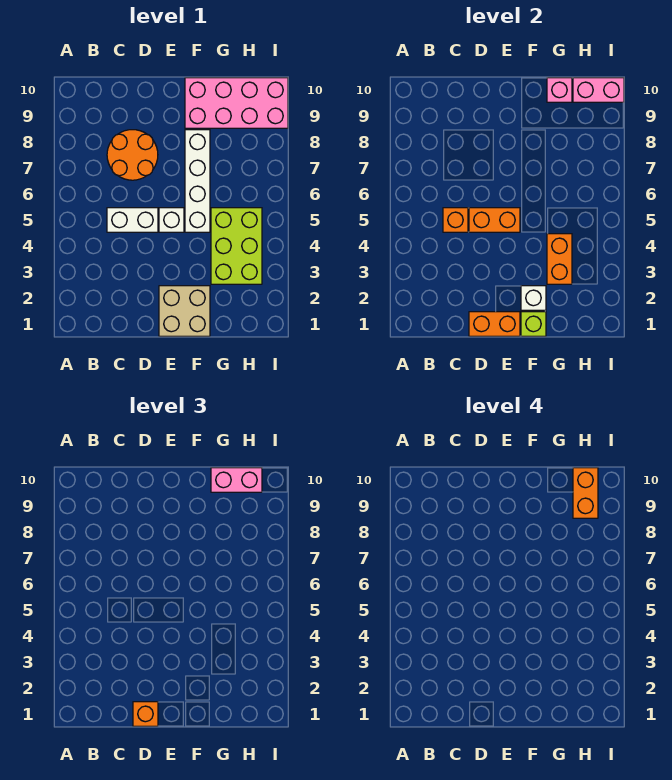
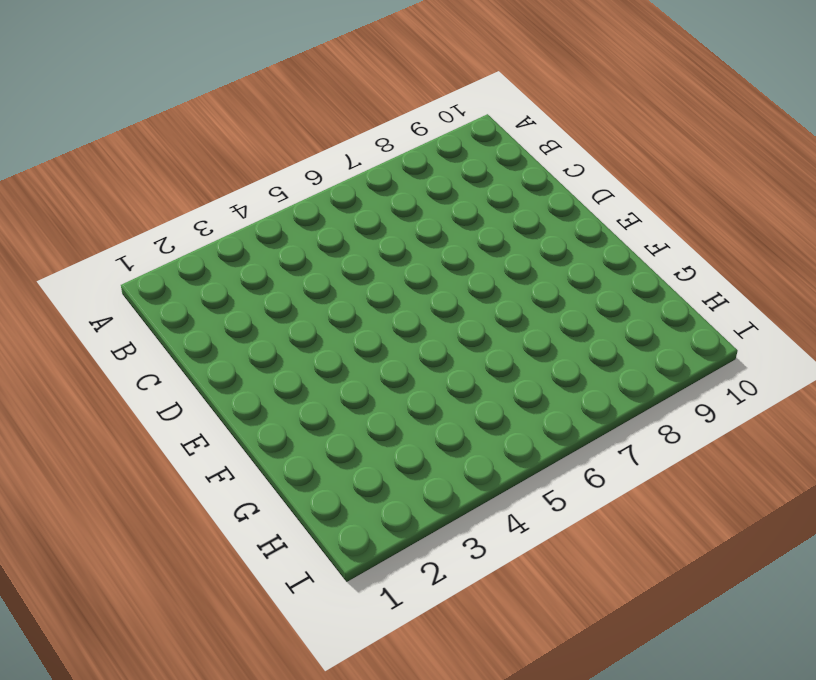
none -> white brick C5:D5 level 1
none -> orange round brick C7:D8 level 1
none -> tan brick E1:F2 level 1

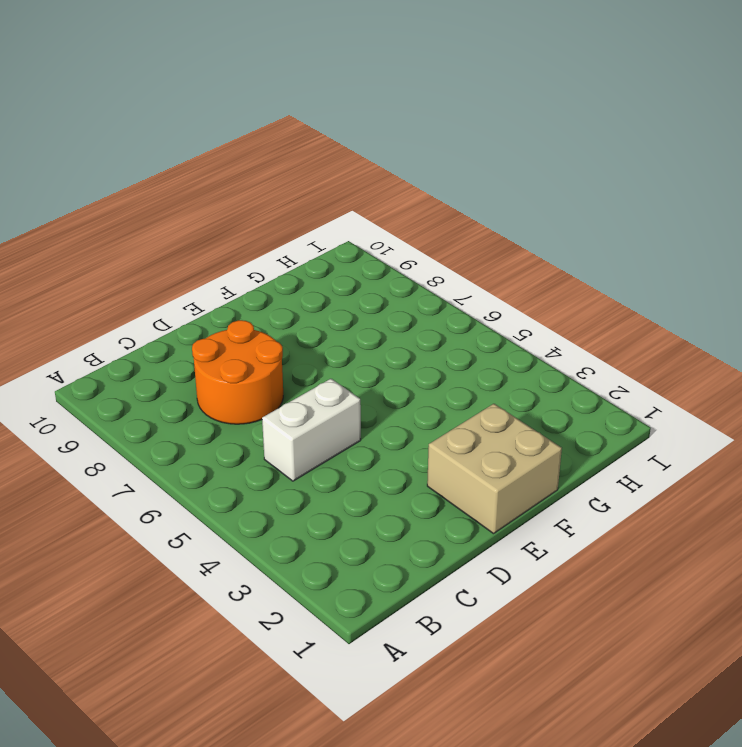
none -> white brick E5 level 1
none -> white brick F5:F8 level 1
none -> pink brick F9:I10 level 1

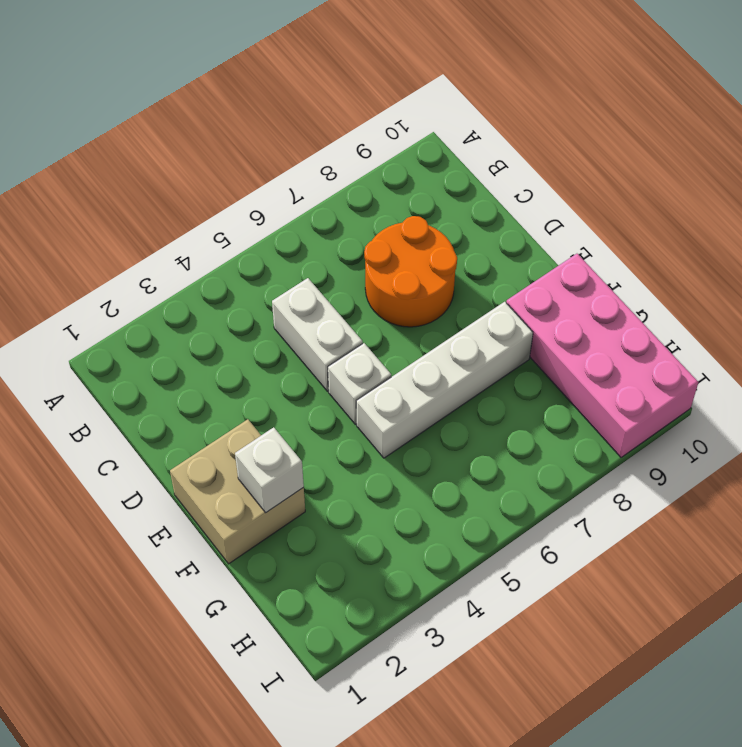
none -> lime brick G3:H5 level 1
none -> orange brick C5 level 2
none -> orange brick D1:E1 level 2

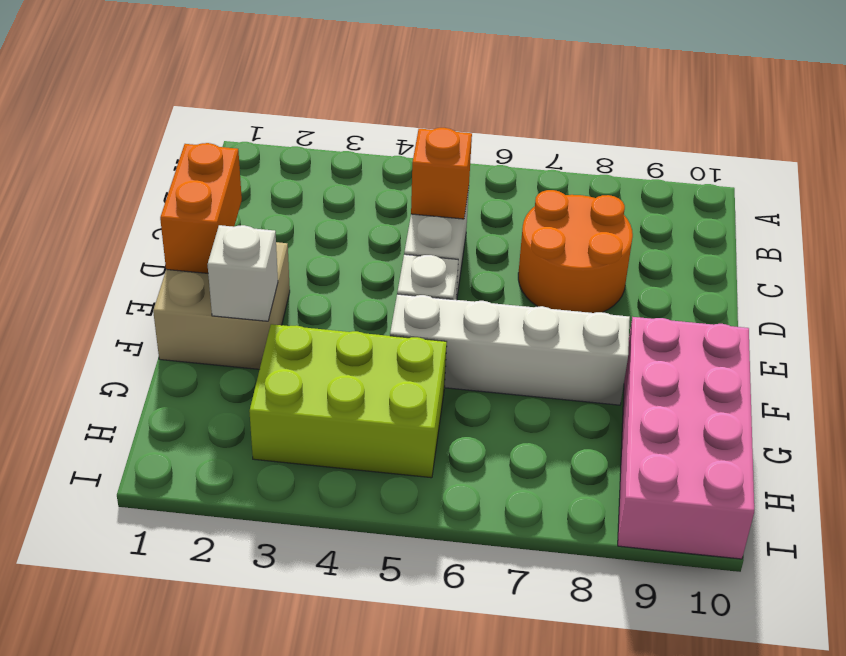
none -> orange brick D5:E5 level 2
none -> lime brick F1 level 2
none -> orange brick G3:G4 level 2

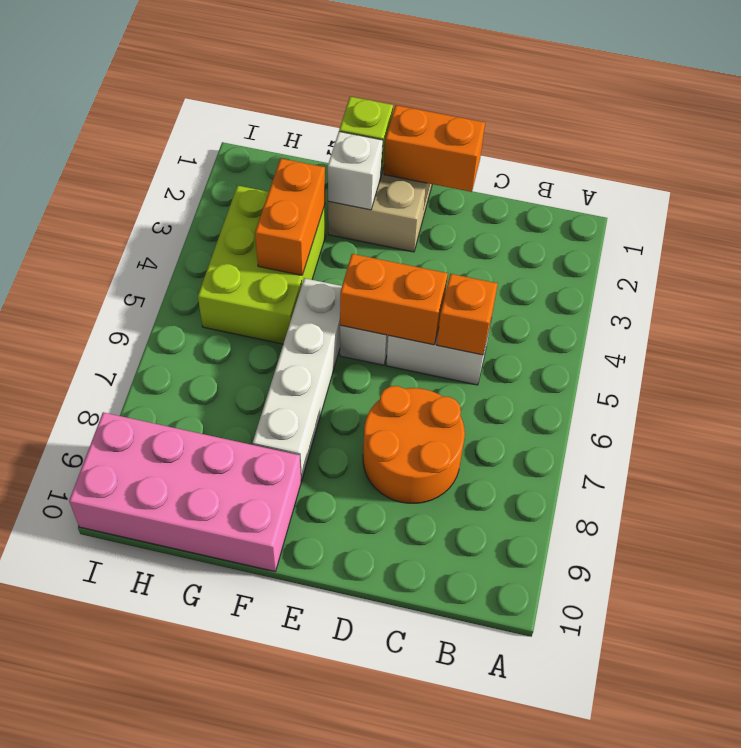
none -> pink brick G10 level 2
none -> pink brick H10:I10 level 2
none -> orange brick D1 level 3

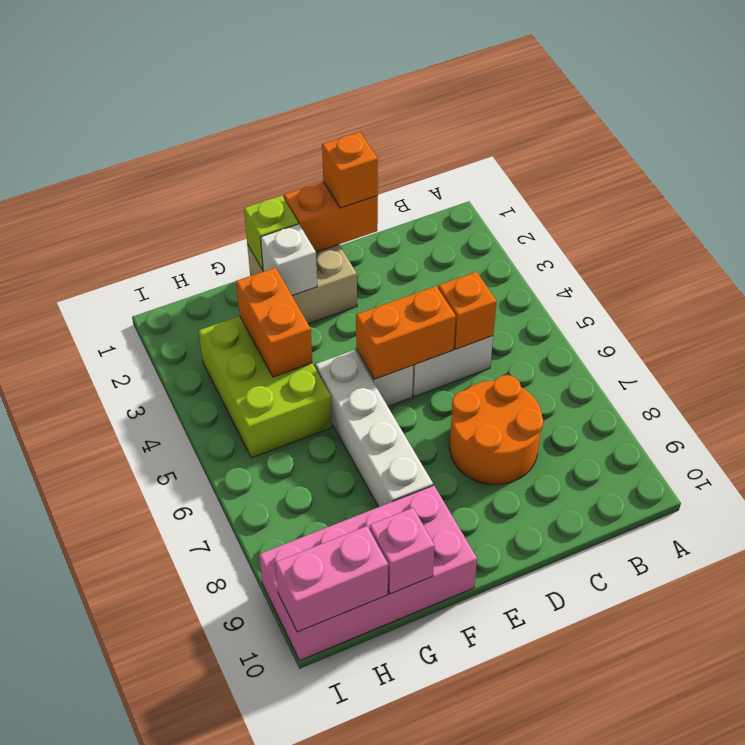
none -> pink brick G10:H10 level 3
none -> orange brick H9:H10 level 4

